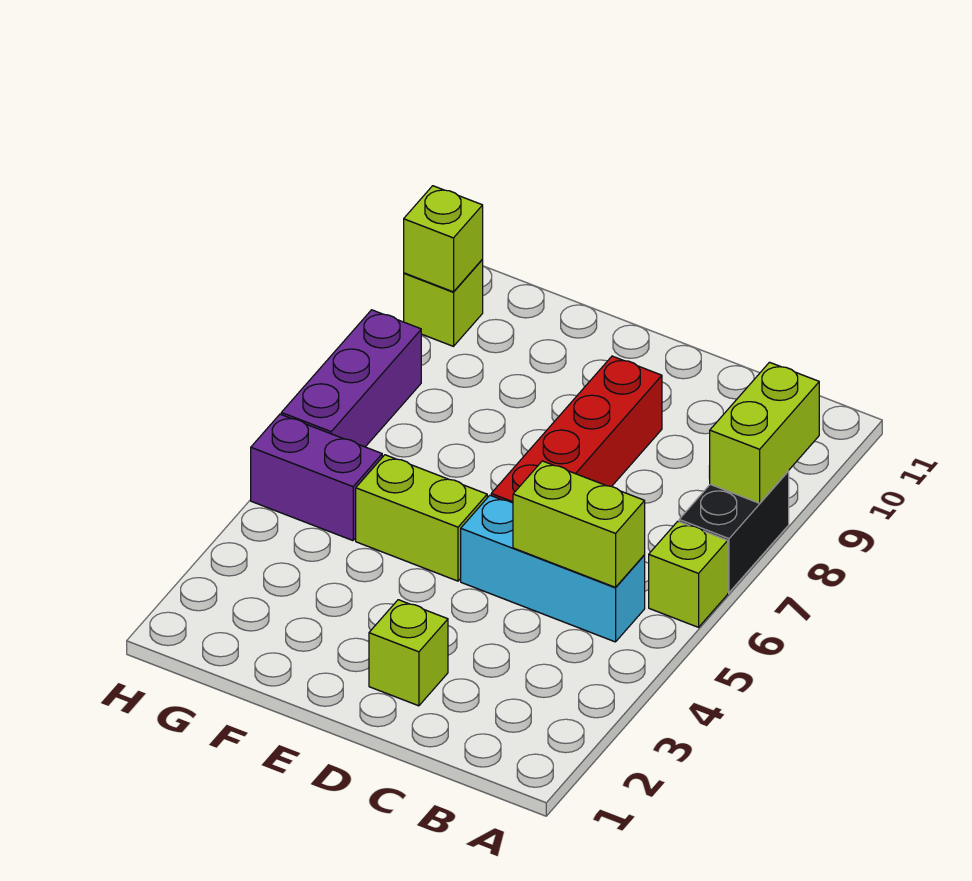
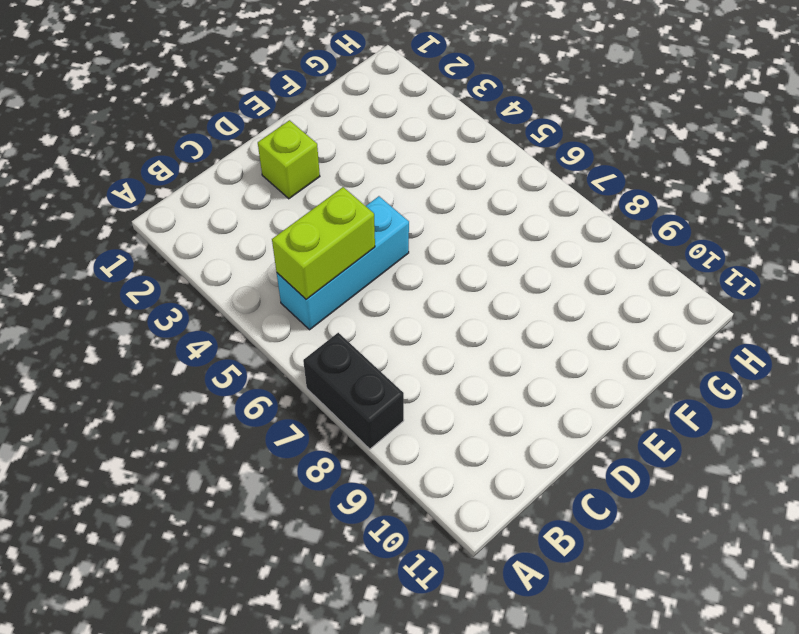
none -> lime brick A6 level 1
none -> red brick D6:D9 level 1
none -> lime brick E5:F5 level 1

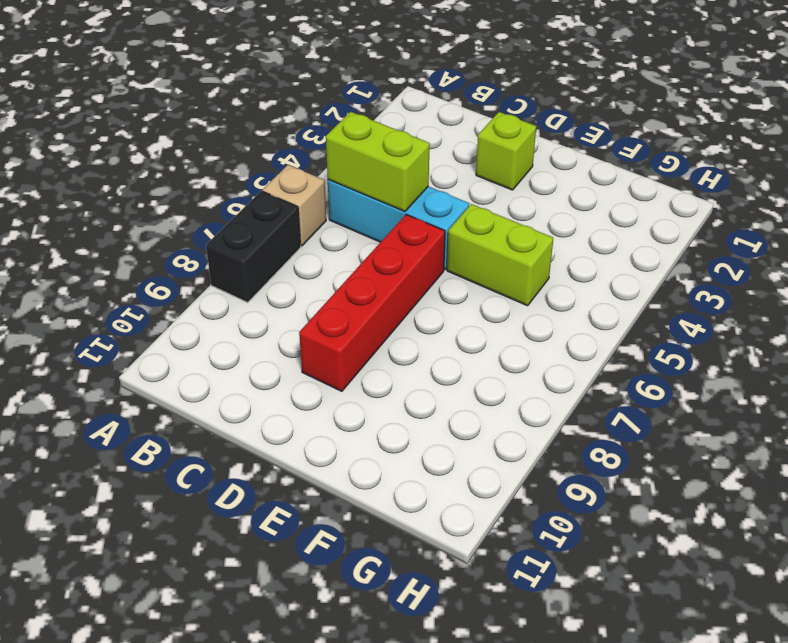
tan brick A6 level 1 -> lime brick A6 level 1
none -> purple brick G5:H5 level 1
none -> purple brick H6:H8 level 1
none -> lime brick H10 level 1

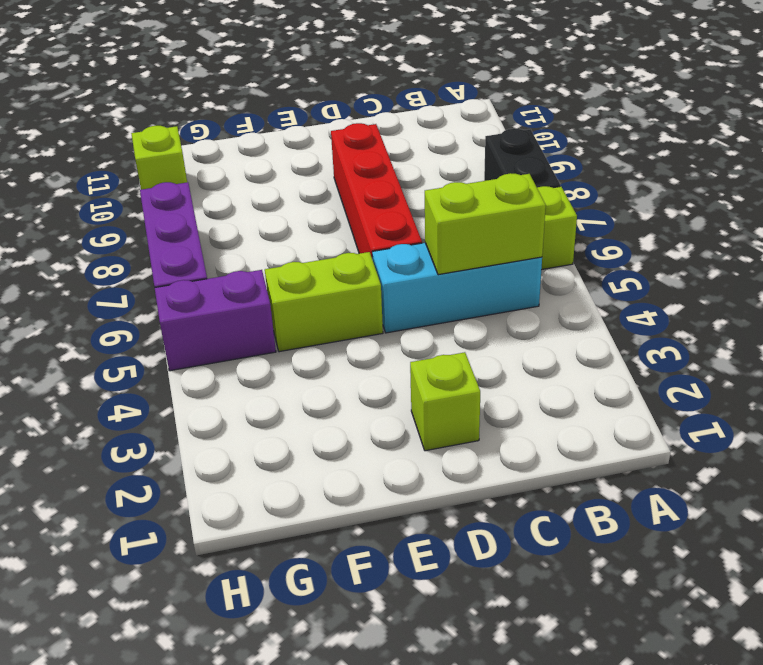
none -> lime brick A8:A9 level 2
none -> lime brick H10 level 2

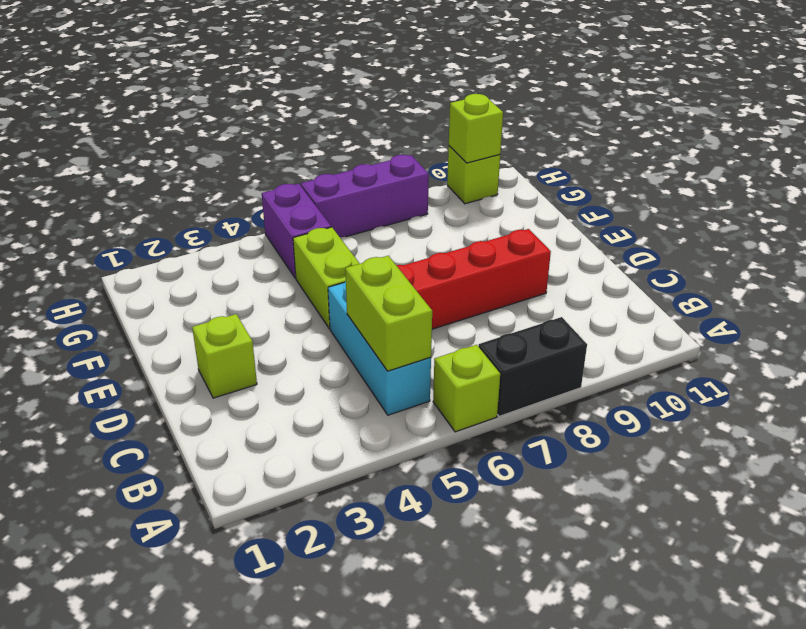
none -> lime brick A8:A9 level 2

